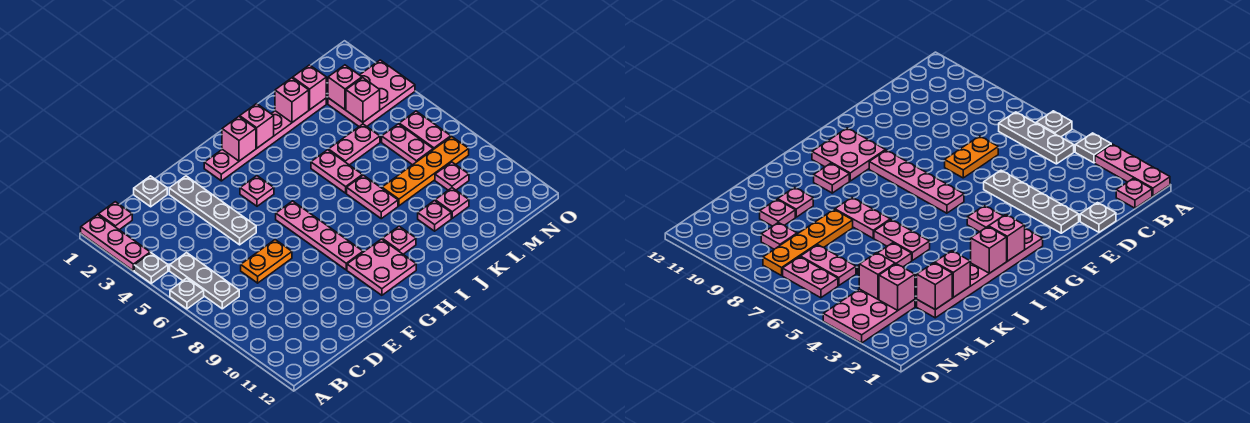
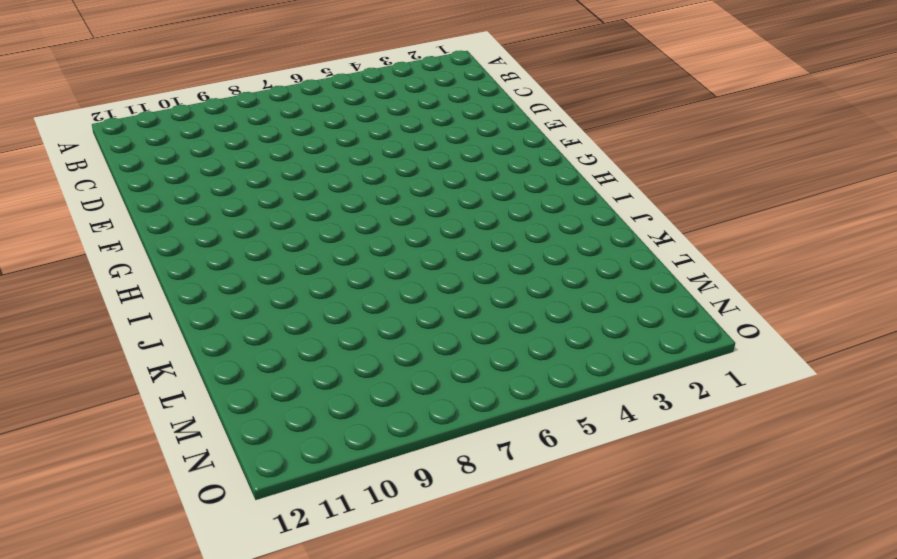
none -> pink plate A1:A3 level 1
none -> grey plate A4 level 1
none -> grey plate A6 level 1

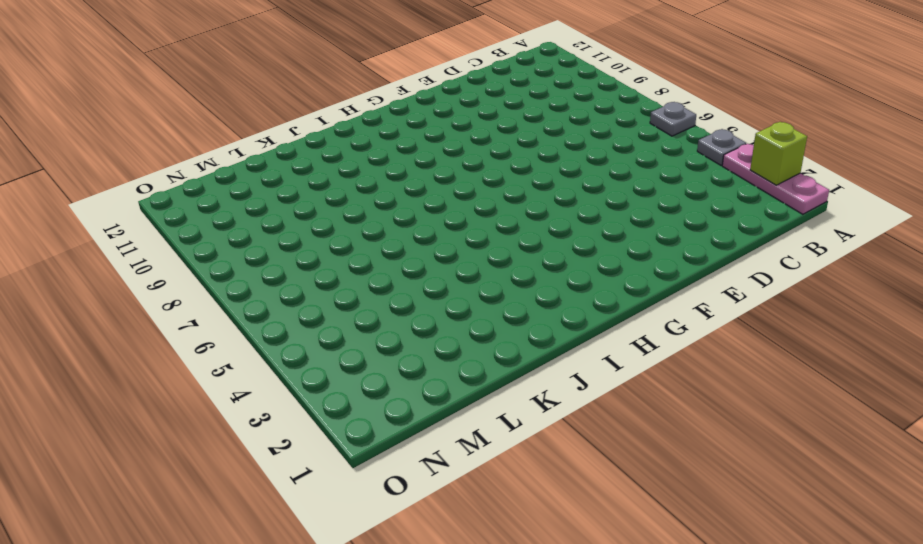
lime brick A2 level 2 -> none
none -> pink plate B1 level 1
none -> grey plate B5:B7 level 1
none -> grey plate D1 level 1

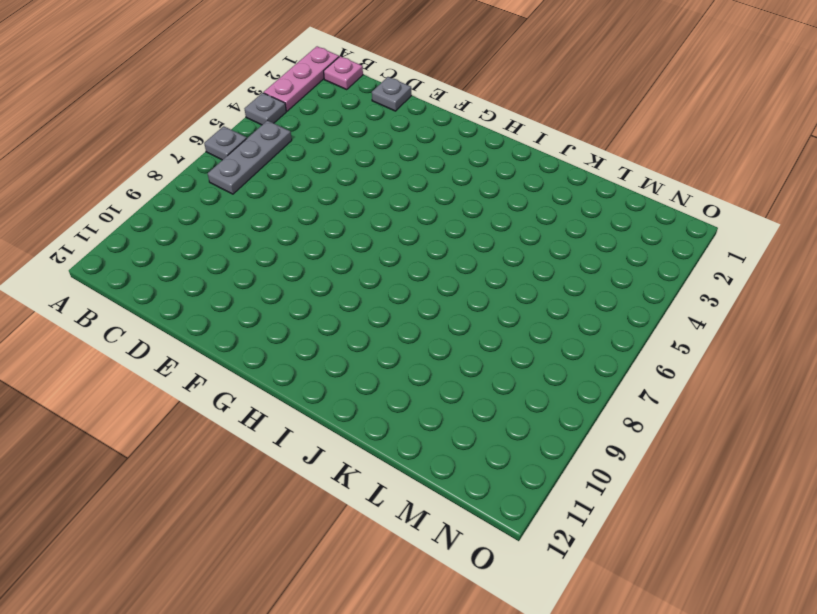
none -> orange plate D7:E7 level 1
none -> grey plate E2:E5 level 1
none -> pink plate G2:L2 level 1

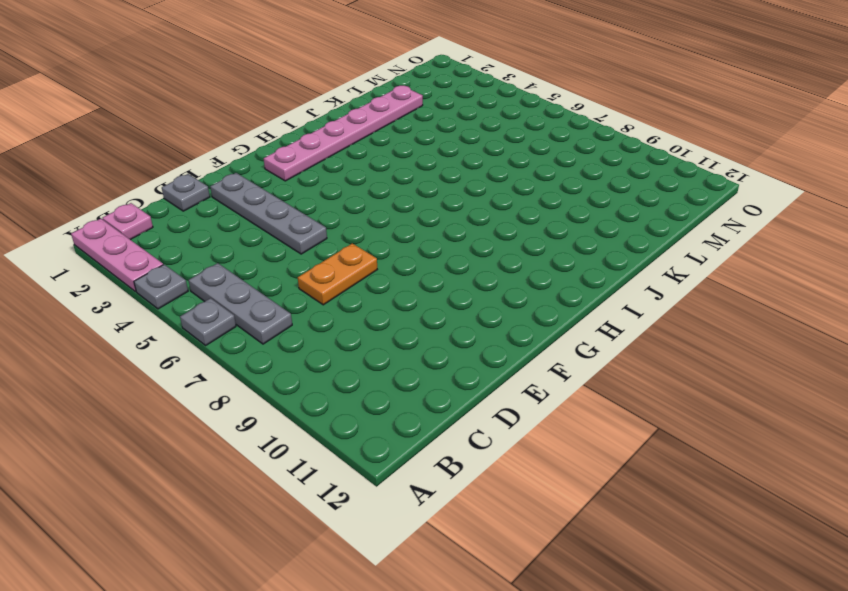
none -> pink plate G4 level 1
none -> pink plate G6:G9 level 1
none -> pink plate G10:H11 level 1

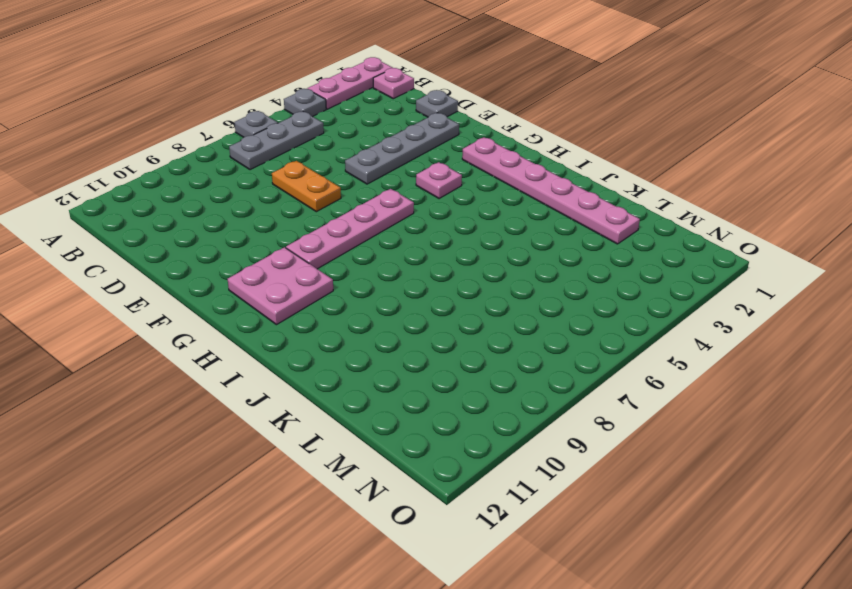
none -> pink plate I10 level 1
none -> pink plate J5:J6 level 1
none -> pink plate J7:J8 level 1

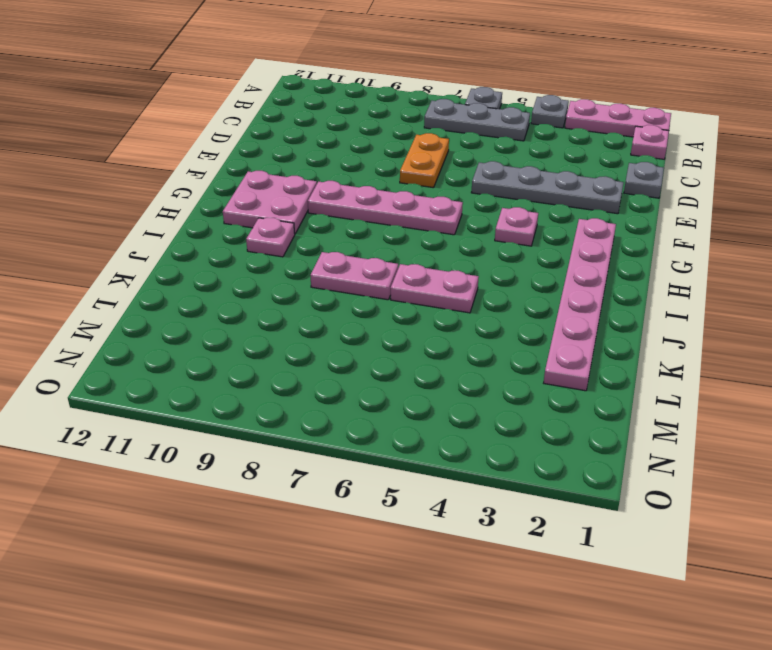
none -> pink plate K5:L5 level 1
none -> orange plate K8:N8 level 1
none -> pink plate K10 level 1

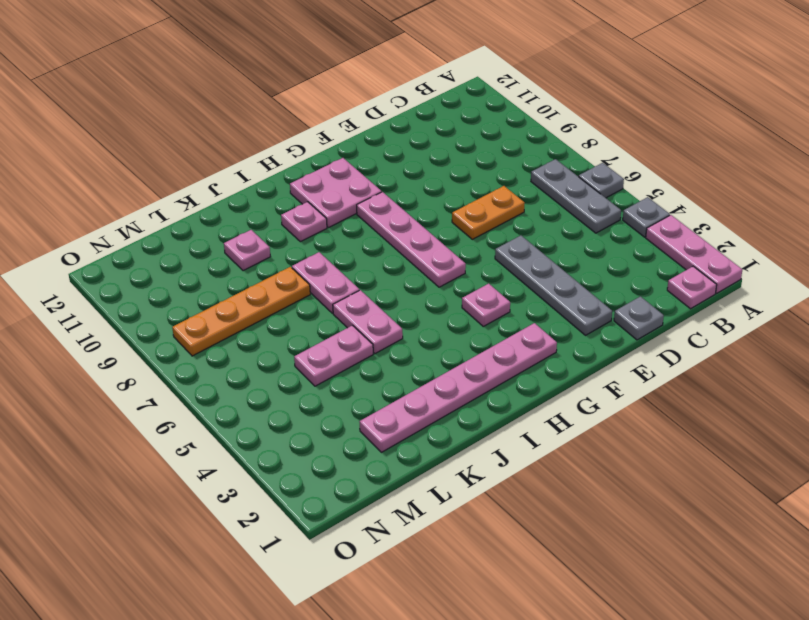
none -> pink plate L10 level 1
none -> pink plate M3:O4 level 1
none -> pink plate M6:M7 level 1

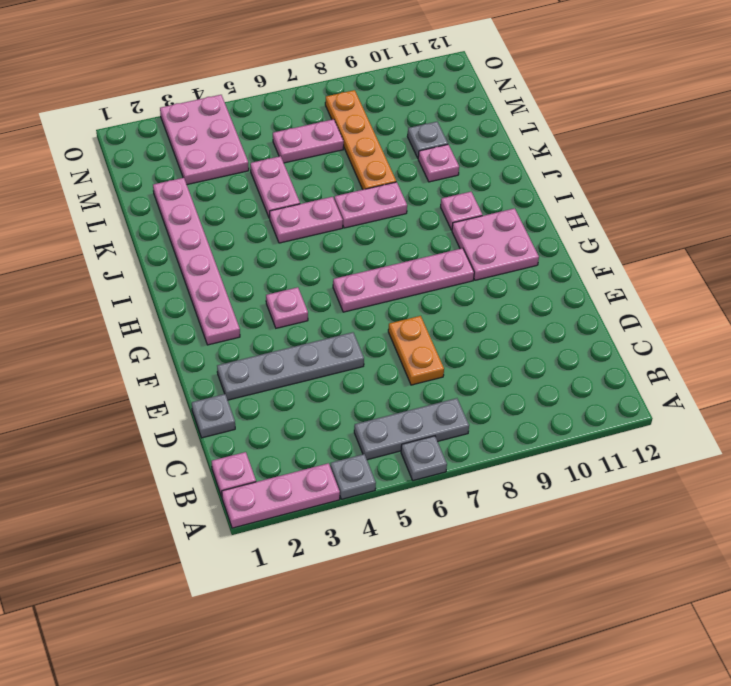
grey plate L10 level 1 -> pink plate L10 level 1
none -> pink plate M9 level 1
none -> pink plate N6:N7 level 1
none -> pink brick H2 level 2

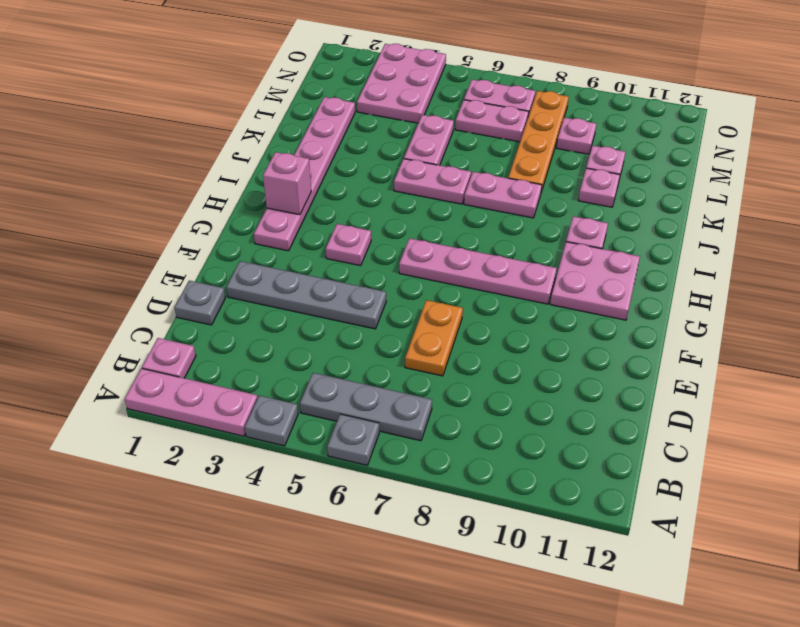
none -> pink brick I2 level 2
none -> pink brick K2 level 2
none -> pink brick L2 level 2

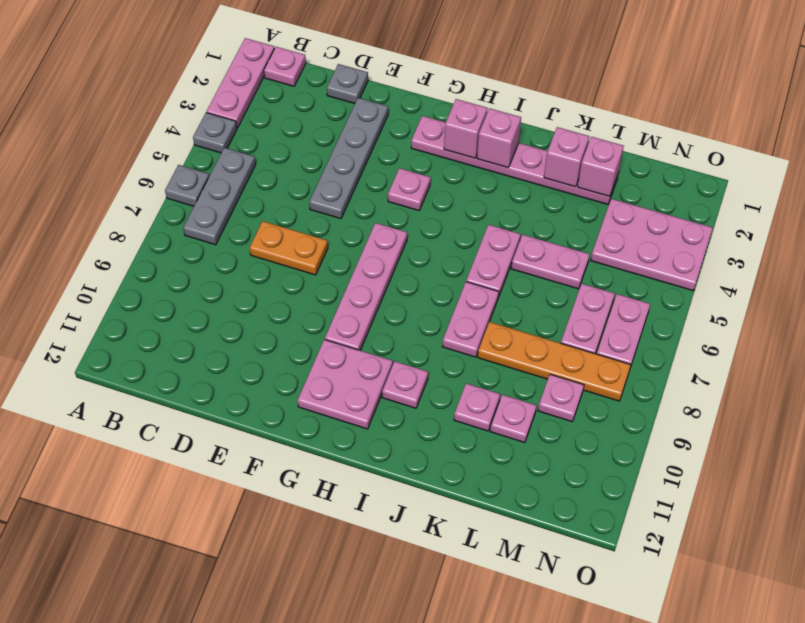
none -> pink brick M3 level 2
none -> pink brick M4 level 2

